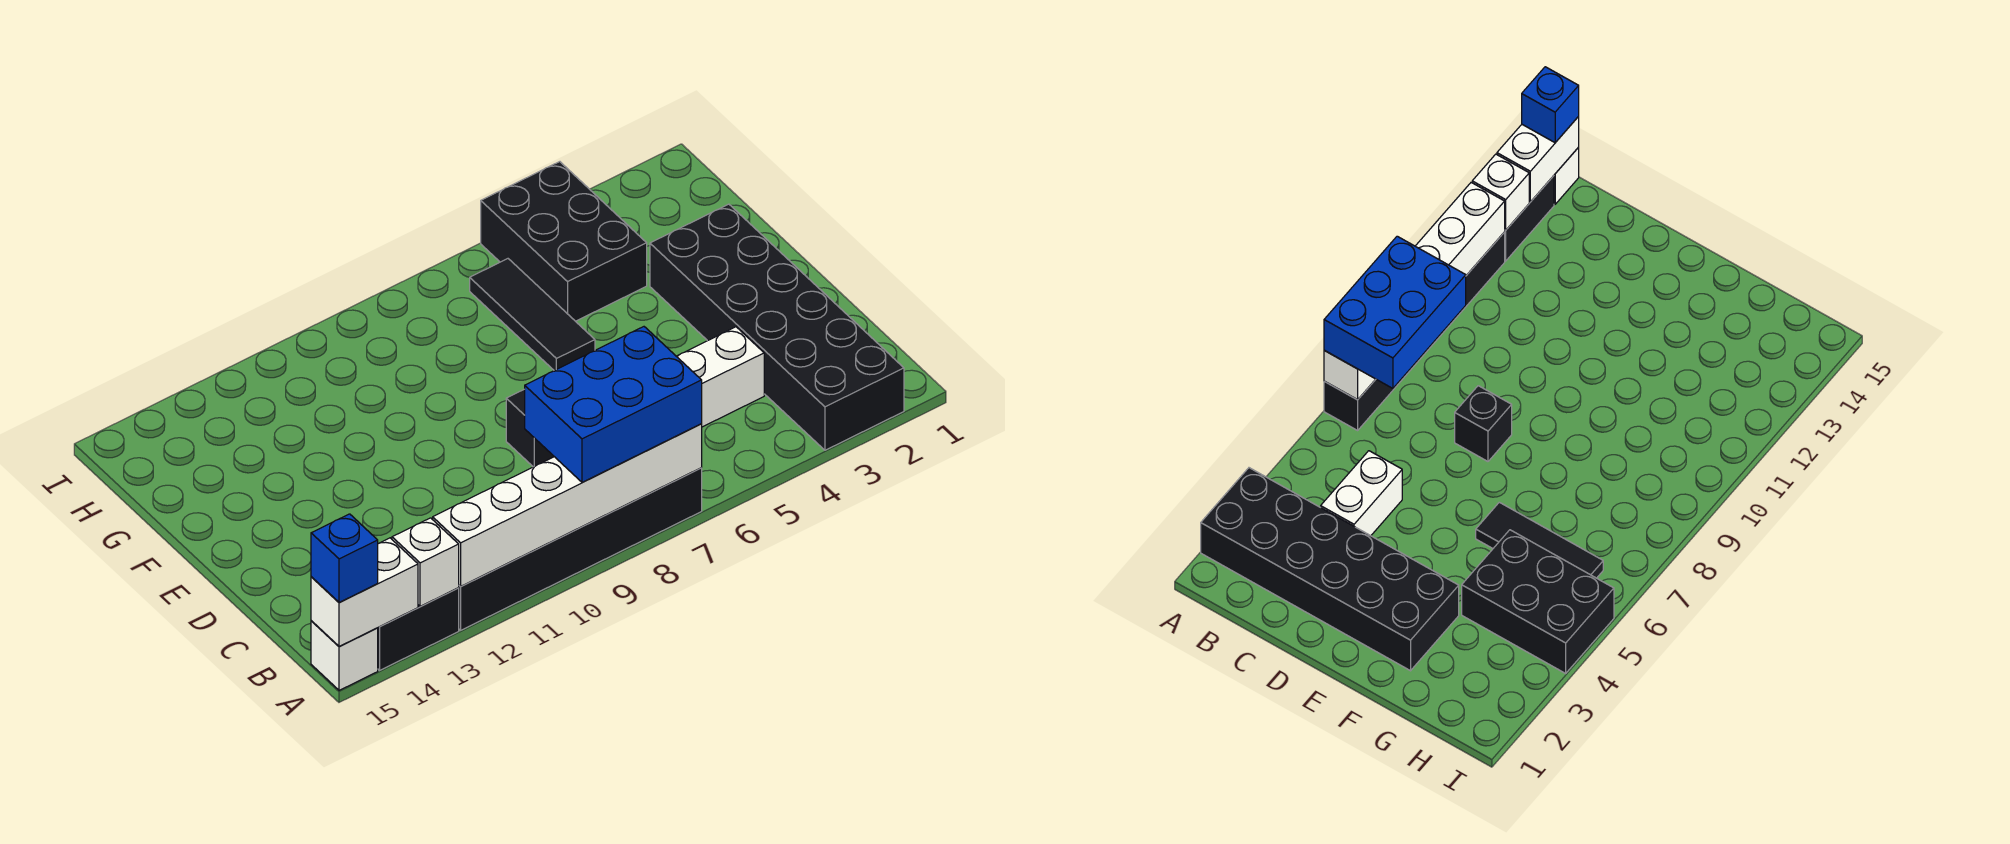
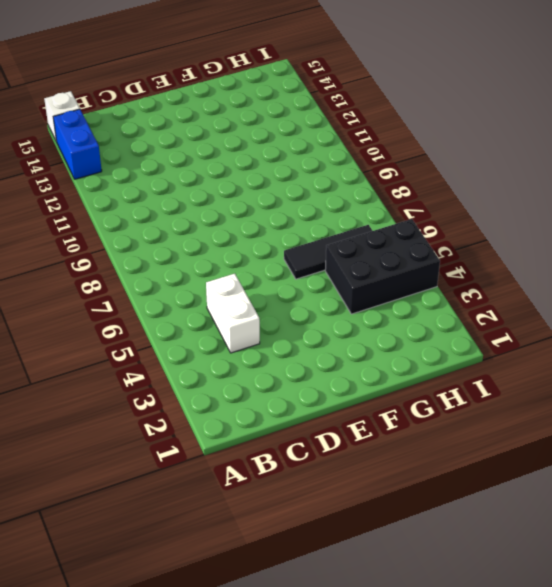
blue brick A13:A14 level 1 -> black brick A13:A14 level 1
none -> black brick A2:F3 level 1
none -> black brick A7:A12 level 1
none -> black brick D8 level 1

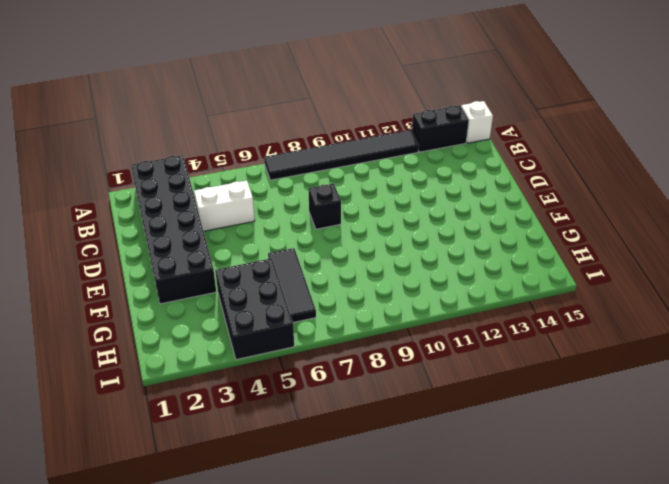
black tile A7:A12 level 1 -> black brick A7:A12 level 1
none -> white brick A7:A12 level 2
none -> white brick A13 level 2
none -> white brick A14:A15 level 2

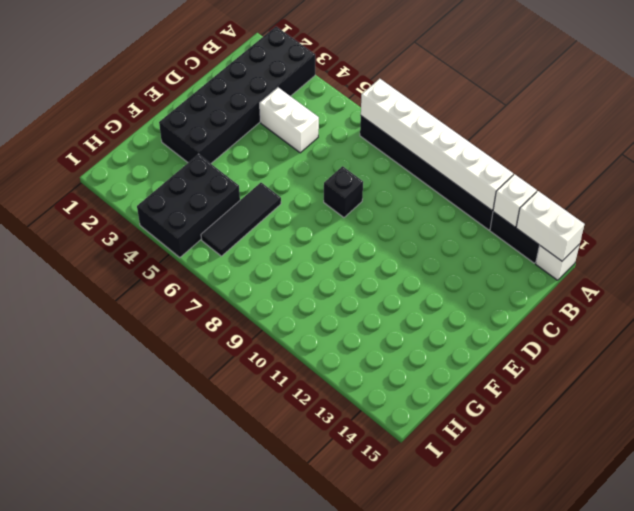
none -> blue brick A7:B9 level 3
none -> blue brick A15 level 3

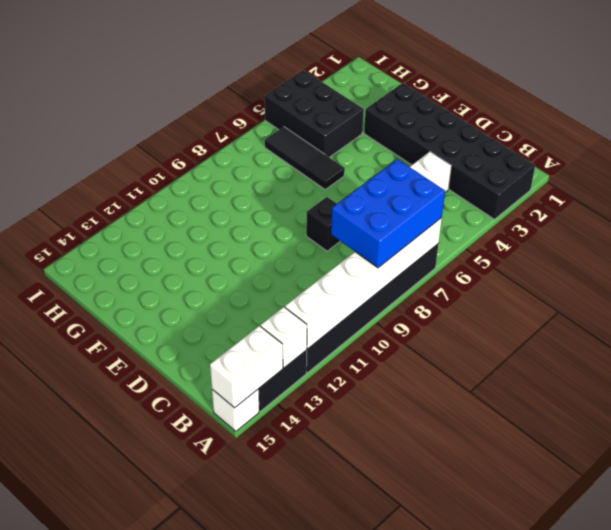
none -> blue brick A15 level 3

